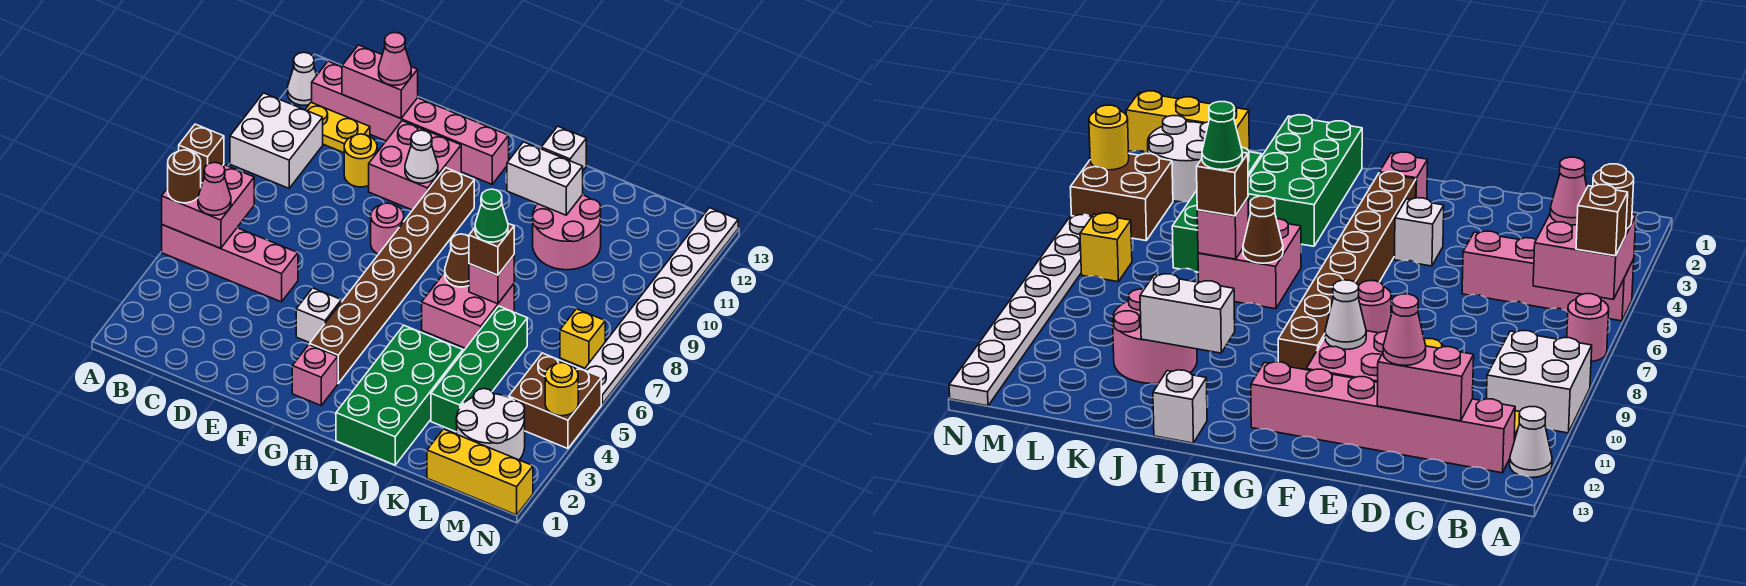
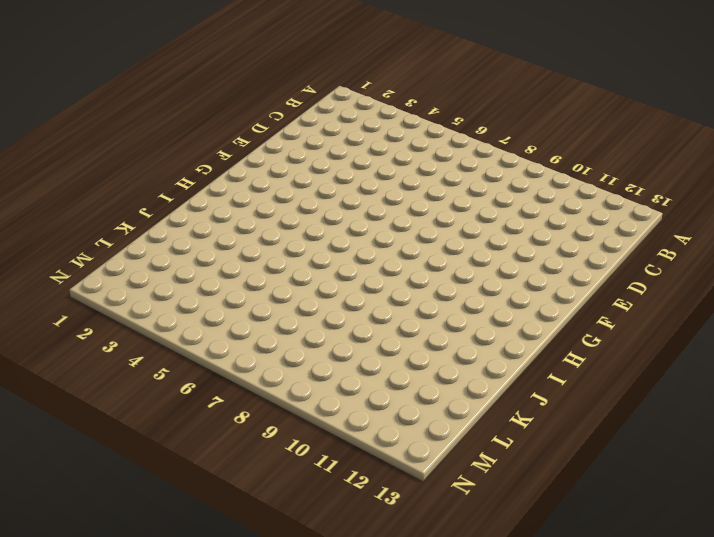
none -> pink brick A5:D5 level 1
none -> pink round brick A7 level 1
none -> white brick A9:B10 level 1
none -> white cone A12 level 1

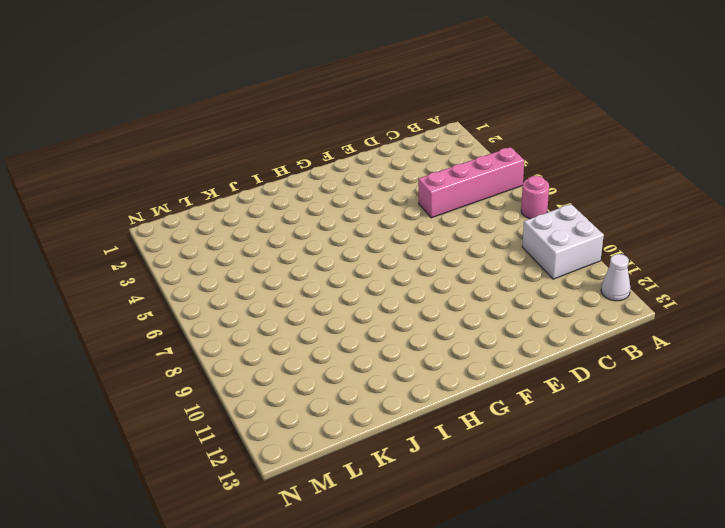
none -> yellow plate B11:C11 level 1
none -> pink brick B12:G12 level 1
none -> yellow round brick D10 level 1
none -> pink brick E10:F11 level 1

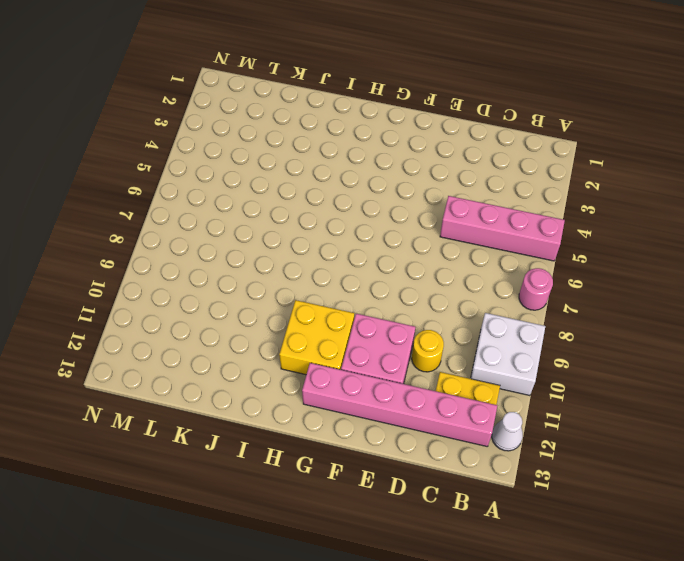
yellow brick G10:H11 level 1 -> brown brick G3:G10 level 1
none -> white brick F4 level 1
none -> pink round brick F8 level 1
none -> pink brick G2 level 1
none -> green brick I1:J4 level 1

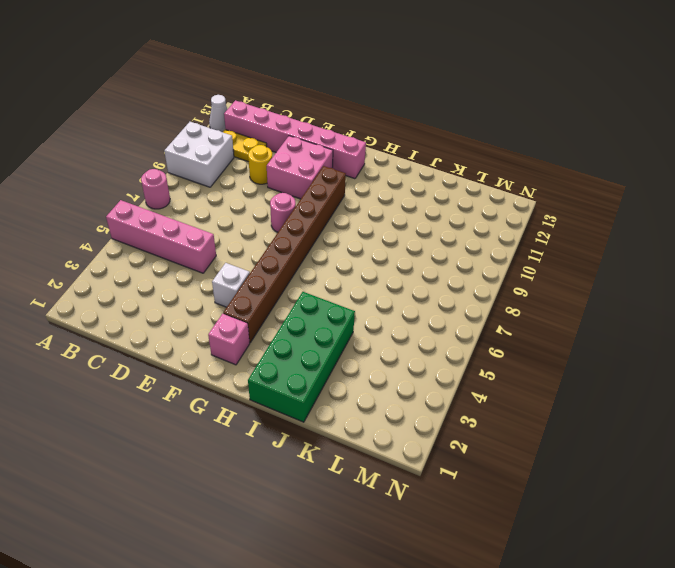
none -> pink brick I6:J7 level 1
none -> white brick I13 level 1
none -> pink round brick J10:K11 level 1
none -> green brick K3:K6 level 1

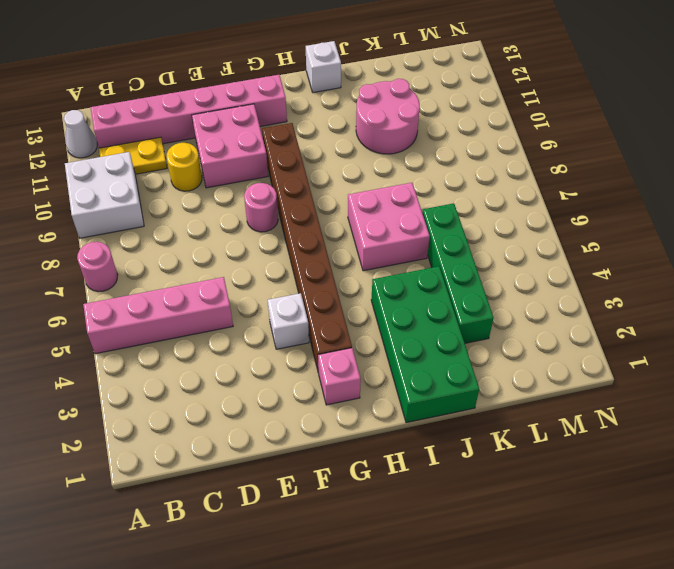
none -> yellow brick L1:N1 level 1
none -> white round brick L2:M3 level 1
none -> brown brick M4:N5 level 1
none -> yellow brick M7 level 1

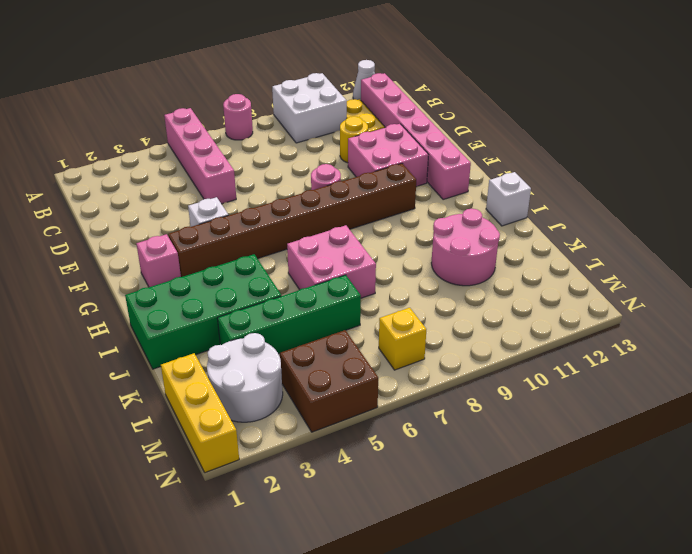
none -> white plate N6:N13 level 1
none -> pink brick A5:B6 level 2
none -> pink brick C12:D12 level 2
none -> white cone F10 level 2

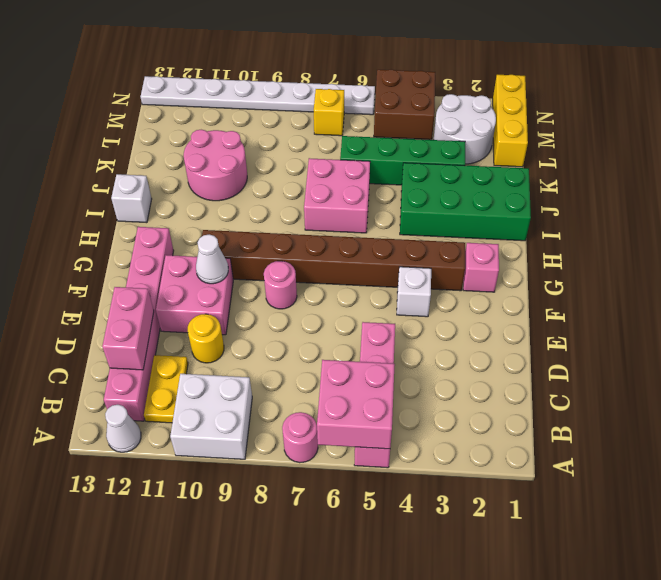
none -> brown cone I7 level 2
none -> white brick I11:J11 level 2
none -> pink brick J7 level 2
none -> yellow round brick N4 level 2

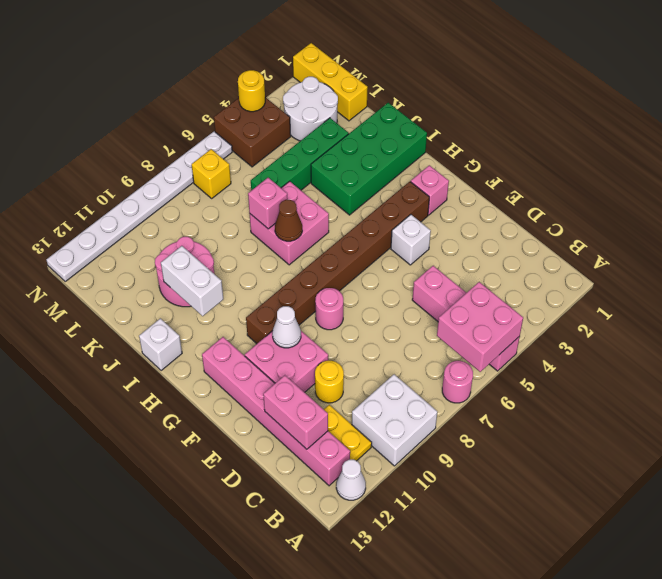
none -> brown round brick A5 level 3
none -> brown brick A6 level 3
none -> pink cone B5 level 3
none -> pink cone D12 level 3

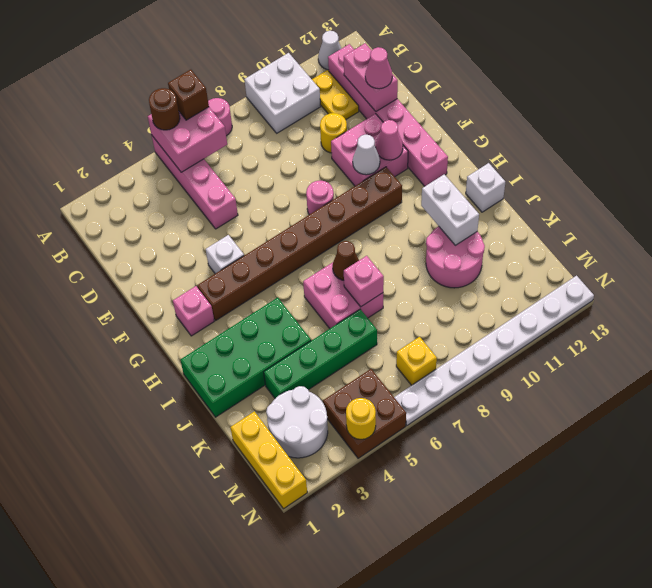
pink cone F11 level 2 -> pink cone B5 level 3
none -> brown brick J7 level 3
none -> green cone J7 level 4

